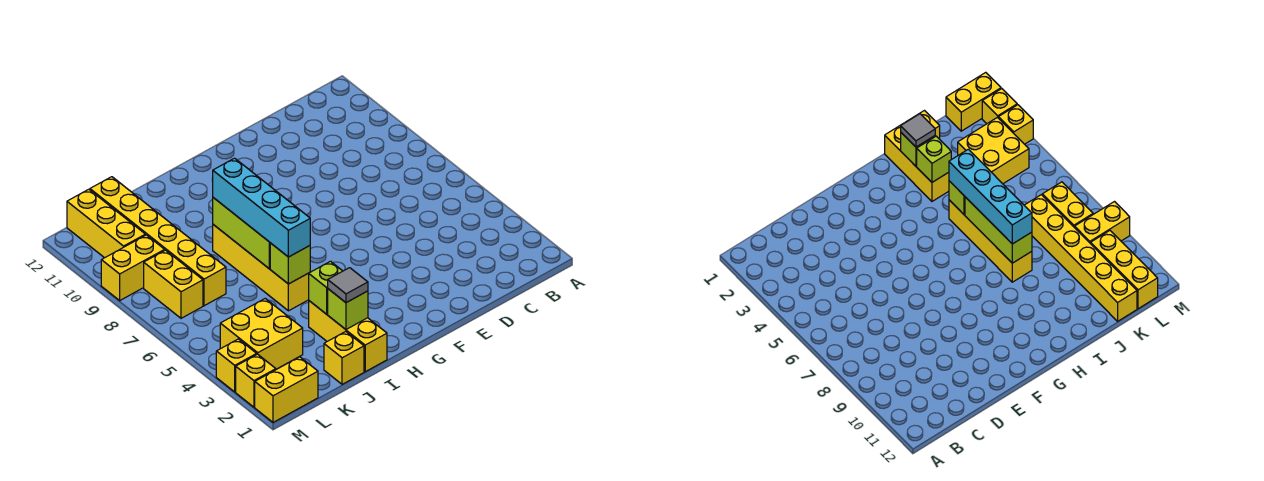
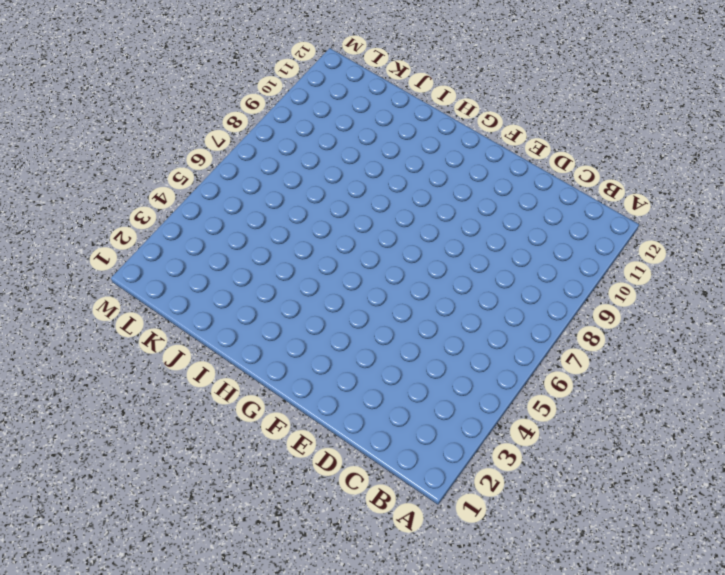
none -> yellow brick I1:I3 level 1
none -> yellow brick I5:I8 level 1
none -> yellow brick J1 level 1

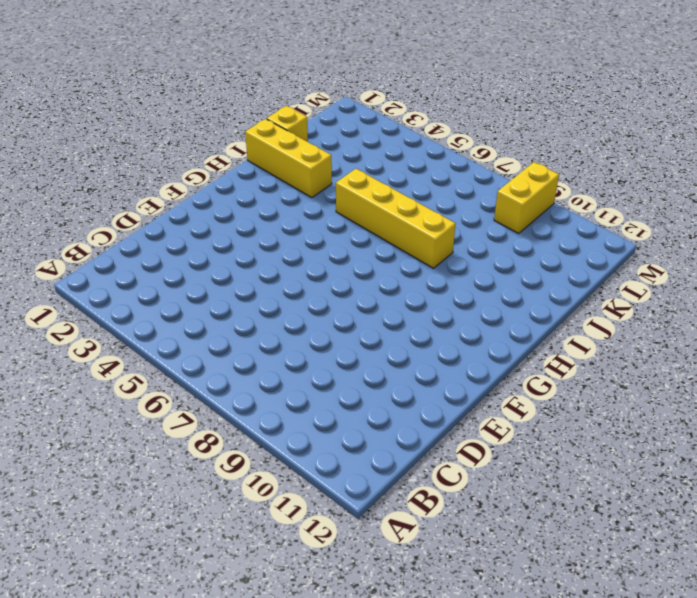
none -> yellow brick K3:L4 level 1
none -> yellow brick K7:K12 level 1
none -> yellow brick L1:M1 level 1

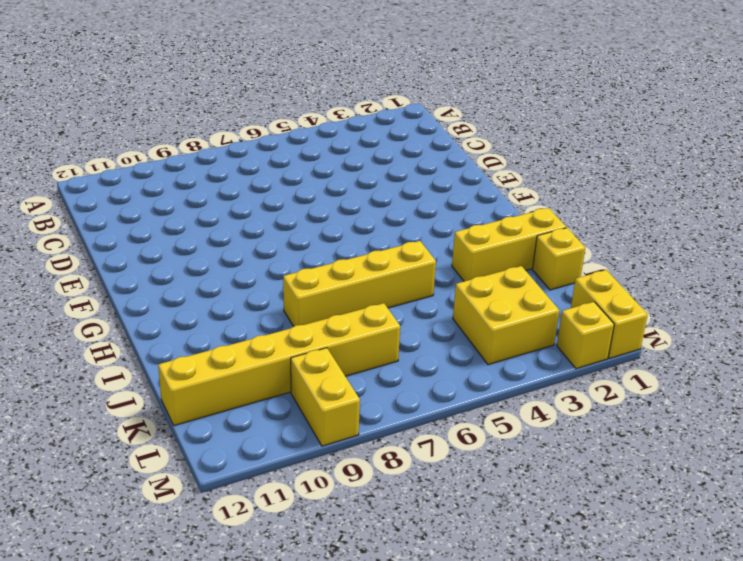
none -> yellow brick L7:L8 level 1
none -> yellow brick L10:L12 level 1
none -> yellow brick M3 level 1

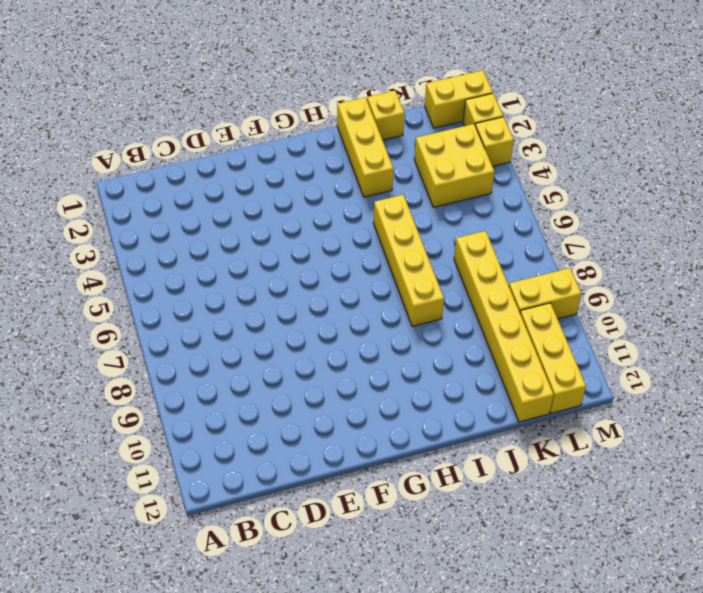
none -> yellow brick L7:L8 level 1
none -> lime brick I2 level 2
none -> lime brick I3 level 2

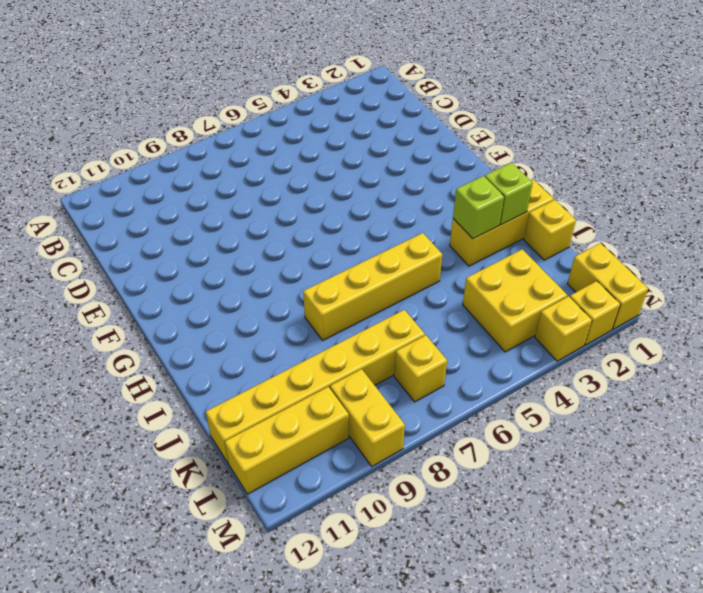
yellow brick L7 level 1 -> yellow brick L7:L8 level 1
none -> lime brick I5 level 2
none -> lime brick I6:I8 level 2
none -> grey tile I2 level 3

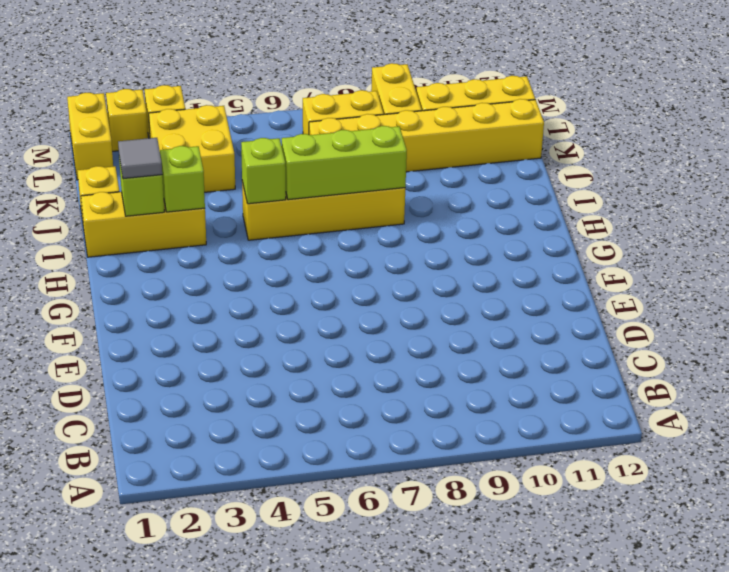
none -> cyan brick I5:I8 level 3

